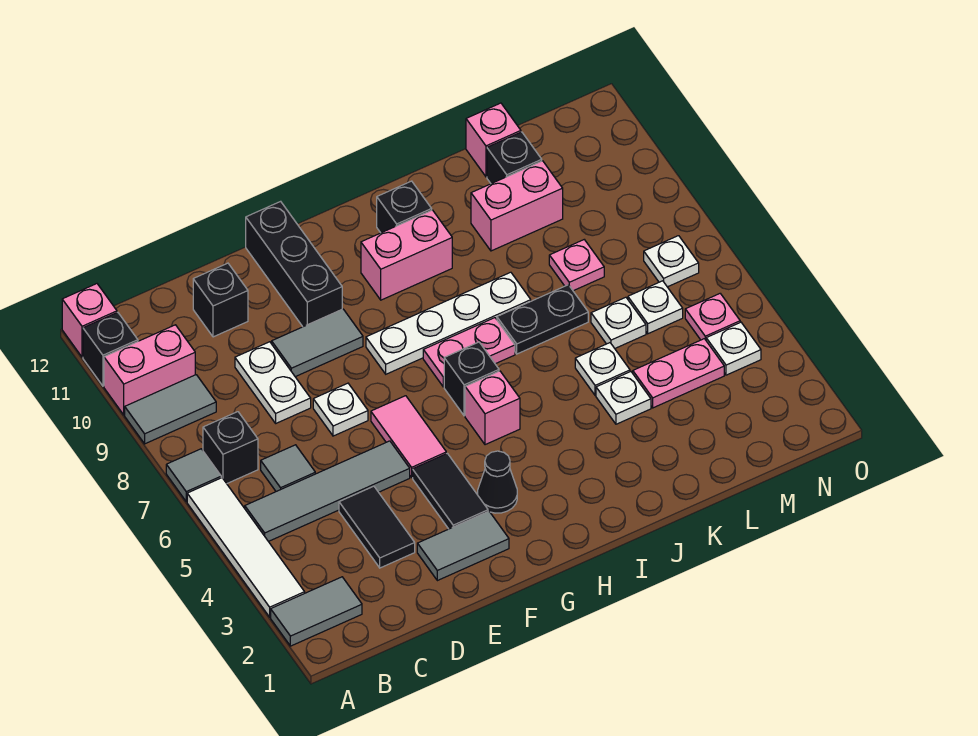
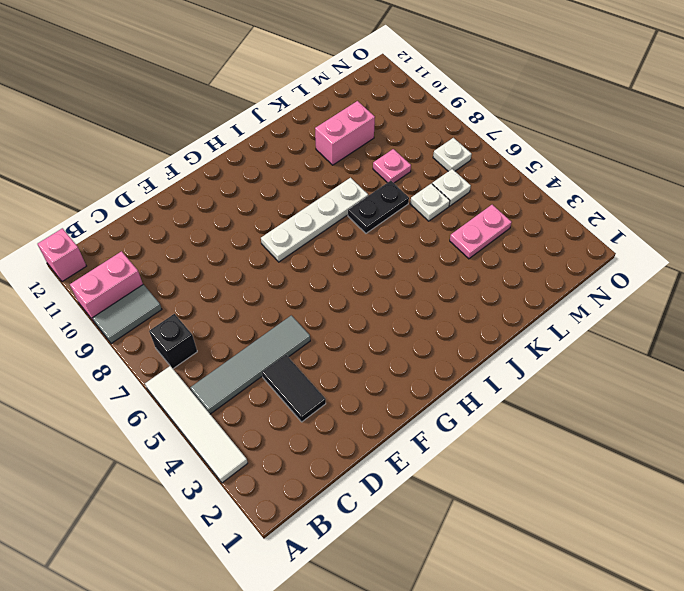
none -> grey tile A2:B2 level 1
none -> grey tile A7 level 1
none -> black brick A11 level 1
none -> grey tile C6 level 1

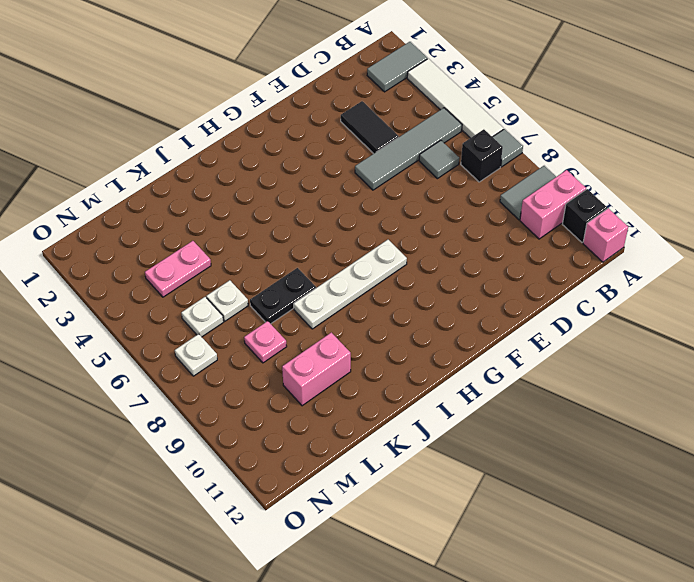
none -> white plate D8:D9 level 1
none -> black brick D11 level 1
none -> grey tile E2:F2 level 1
none -> white plate E7 level 1

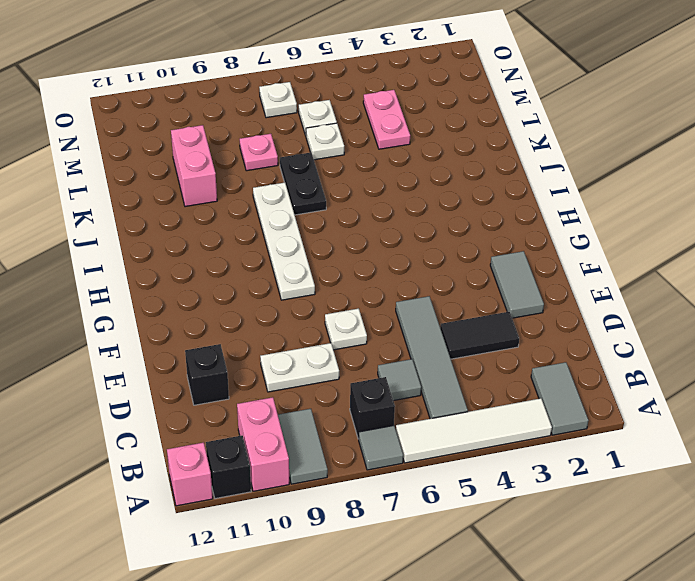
none -> grey tile E9:F9 level 1
none -> black tile F3:F4 level 1
none -> pink tile F5:F6 level 1
none -> black brick F10:F12 level 1

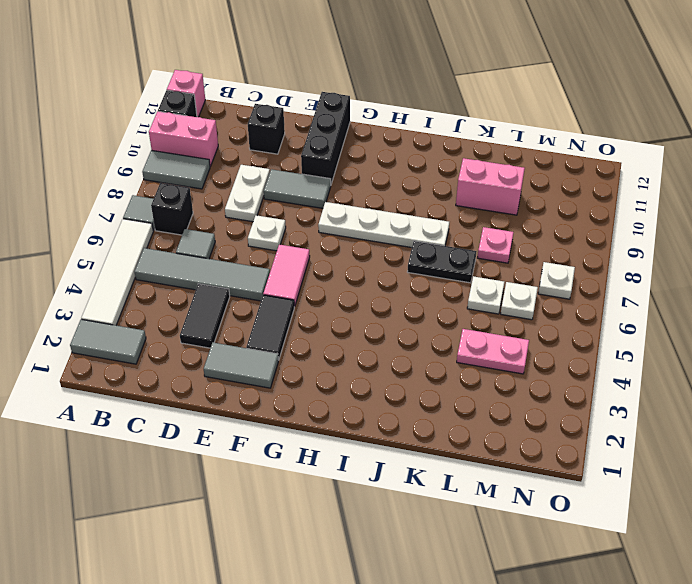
none -> black cone G3 level 1
none -> pink brick H5 level 1
none -> black brick H6 level 1
none -> pink plate H7:I7 level 1

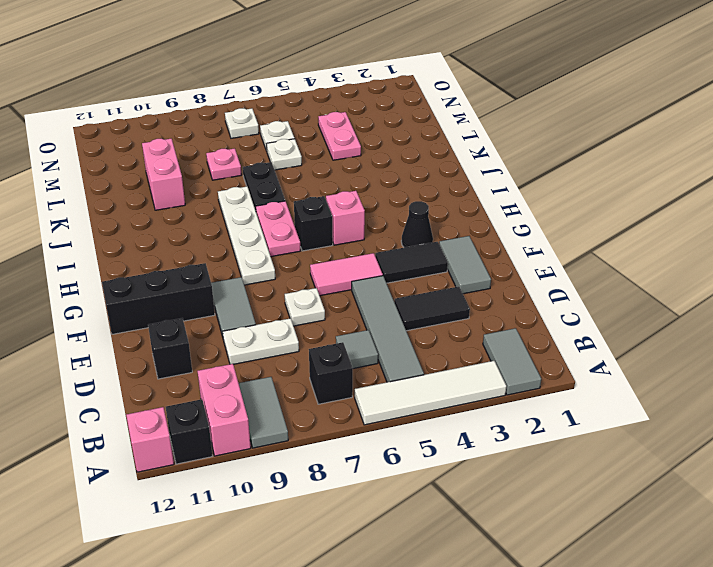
none -> grey tile A7 level 1
none -> pink brick H10:I10 level 1
none -> black brick I11 level 1
none -> white plate K4 level 1

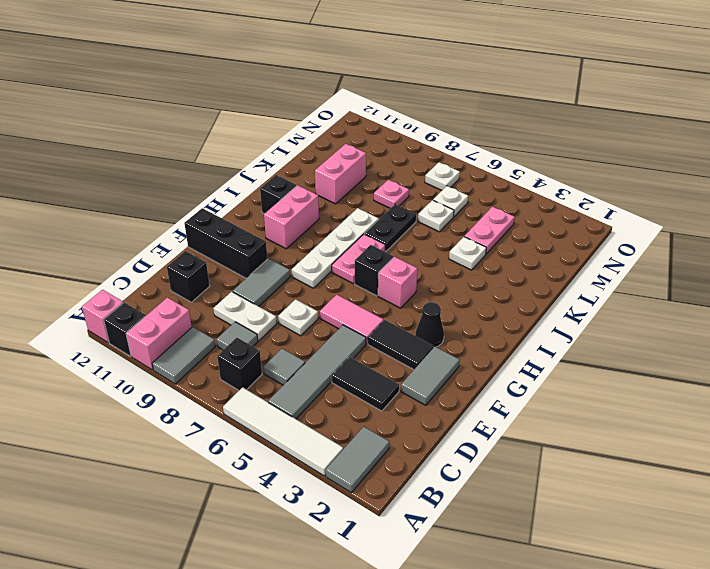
grey tile C8 level 1 -> grey tile A7 level 1
none -> white plate K5 level 1
none -> black brick L11 level 1
none -> pink brick L12 level 1
none -> white plate N4 level 1

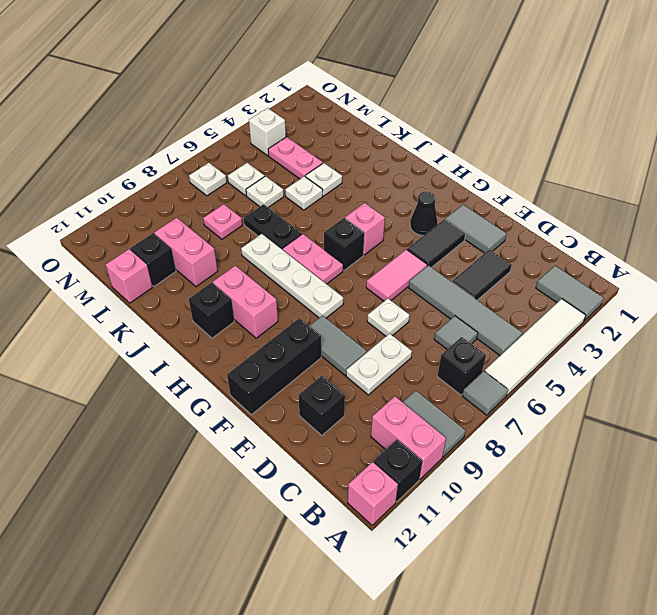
white brick N4 level 1 -> white plate N4 level 1
none -> pink plate N5 level 1

